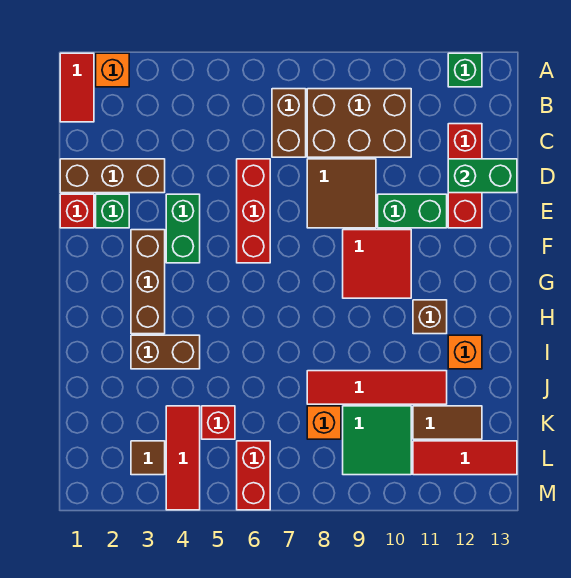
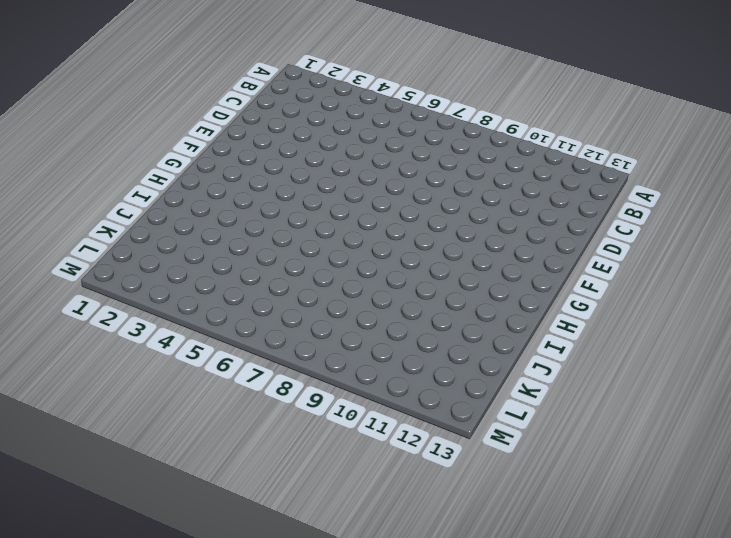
none -> red tile A1:B1 level 1
none -> orange brick A2 level 1
none -> green brick A12 level 1

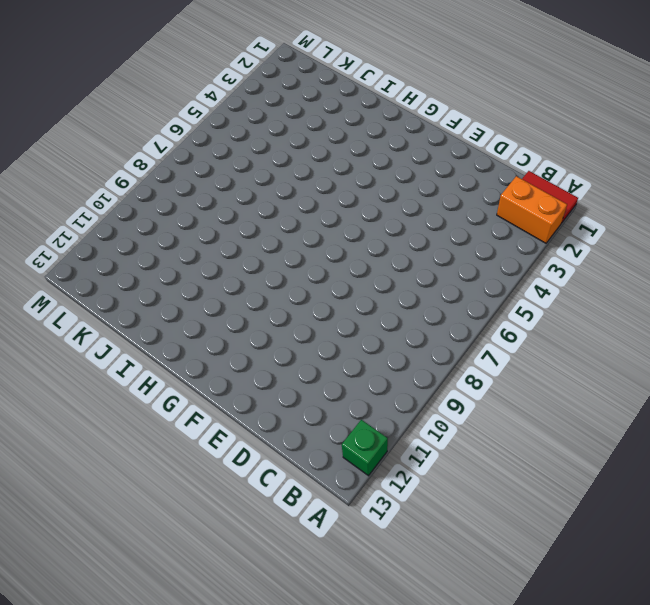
orange brick A2:B2 level 1 -> orange brick A2 level 1
none -> brown brick B7:C7 level 1
none -> brown brick B8:C10 level 1
none -> red brick C12:E12 level 1

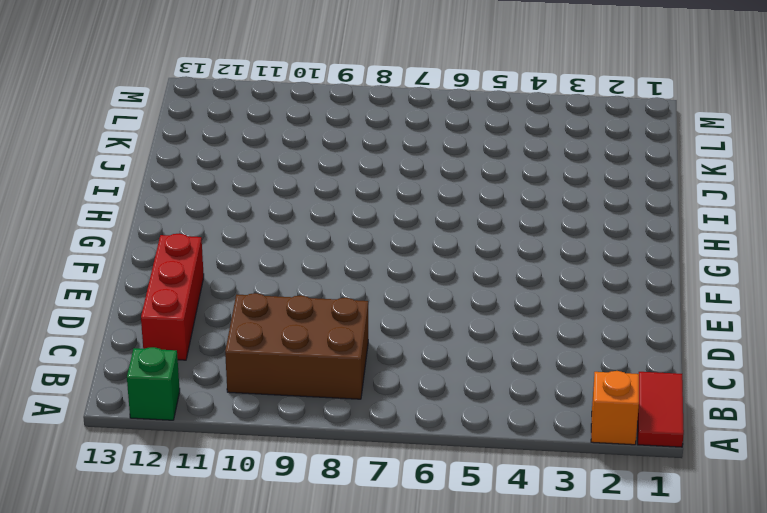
none -> brown brick B7:C7 level 1
none -> brown brick D1:D3 level 1
none -> red brick D6:F6 level 1

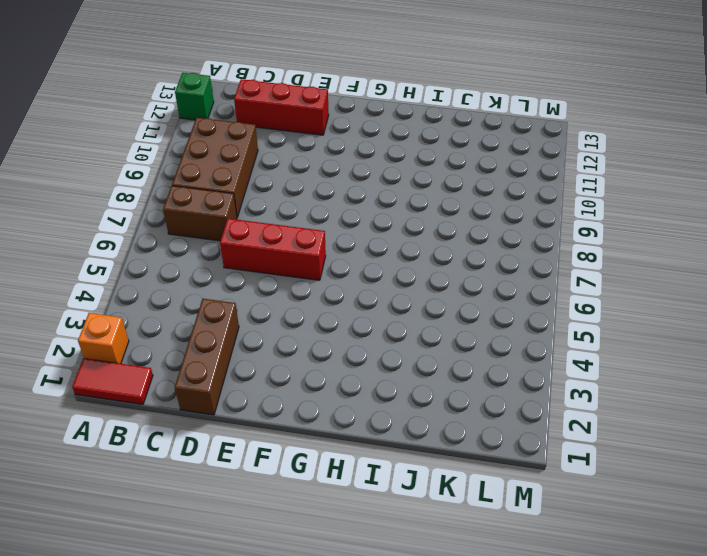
none -> brown tile D8:E9 level 1
none -> red brick E1 level 1
none -> green brick E2 level 1

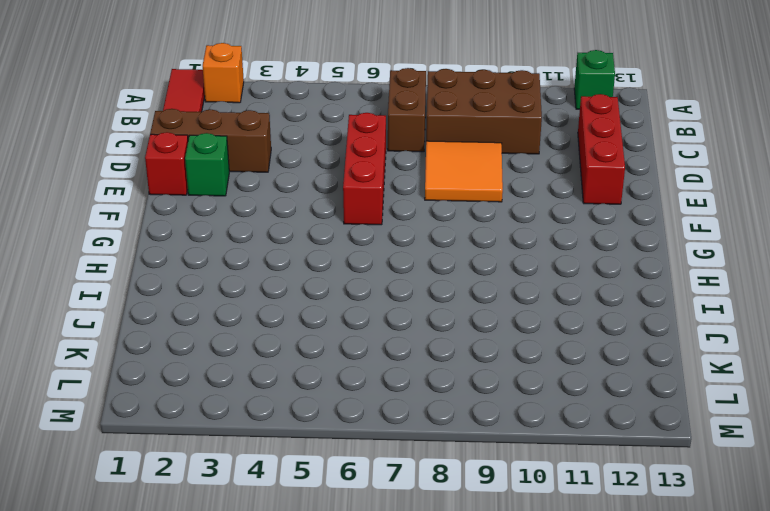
orange tile D8:E9 level 1 -> brown tile D8:E9 level 1
none -> green brick E4:F4 level 1
none -> green brick E10:E11 level 1
none -> brown brick F3:H3 level 1

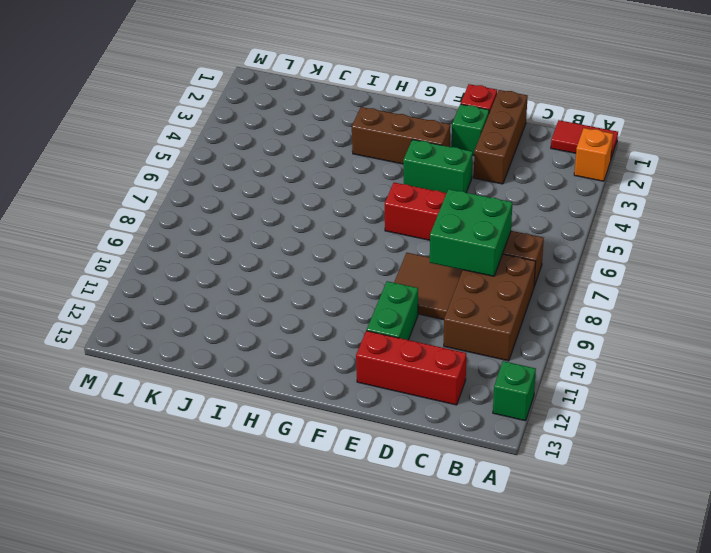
green brick C7:D8 level 2 -> none
none -> red tile F9:G10 level 1
none -> brown brick H11 level 1
none -> brown brick I3:I4 level 1

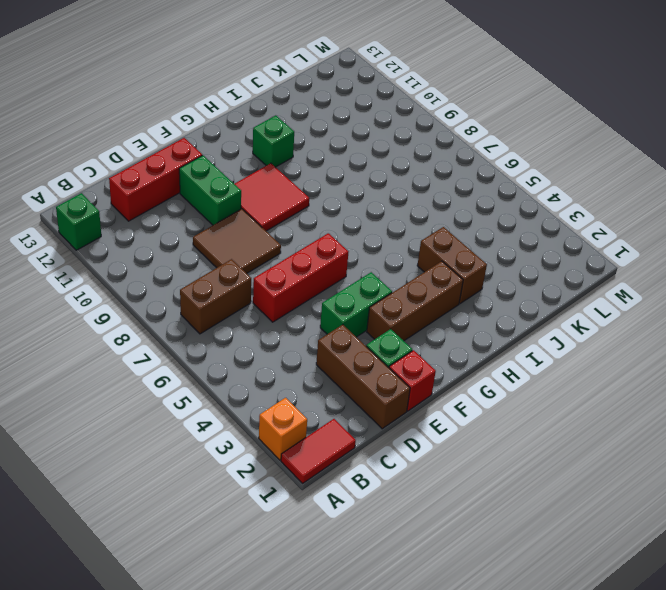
green brick H11 level 1 -> brown brick H11 level 1
none -> brown brick B8:C10 level 1
none -> orange brick I12 level 1
none -> red tile J8:J11 level 1

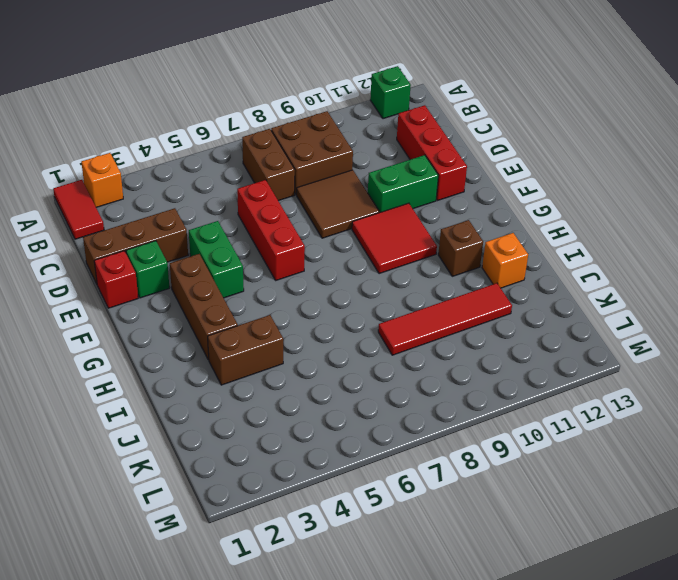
brown brick B8:C9 level 1 -> brown brick B8:C10 level 1
none -> red tile K4:M4 level 1
none -> red brick K5 level 1
none -> orange brick K8 level 1

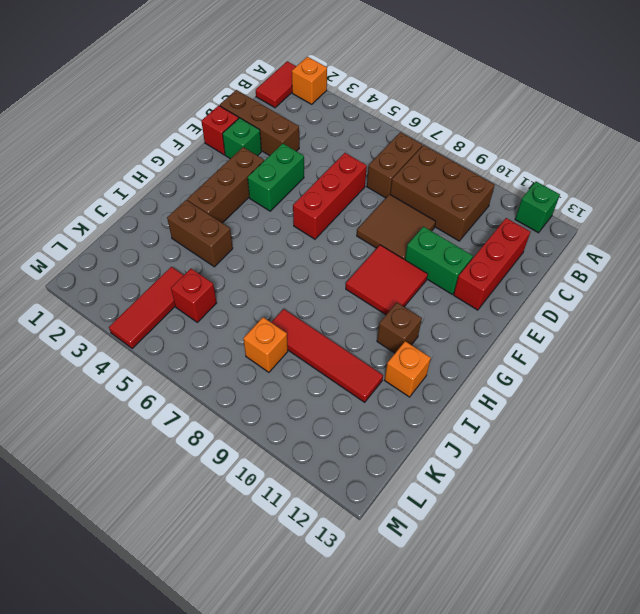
none -> green tile K9:L10 level 1
none -> brown tile K11:K12 level 1
none -> brown tile L3 level 1

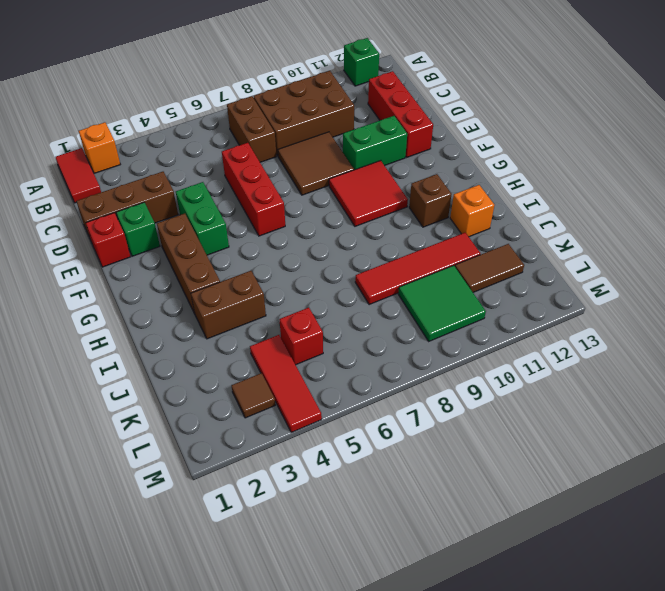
none -> orange brick K8 level 1
none -> red brick L6:M6 level 1
none -> red tile L11:L13 level 1

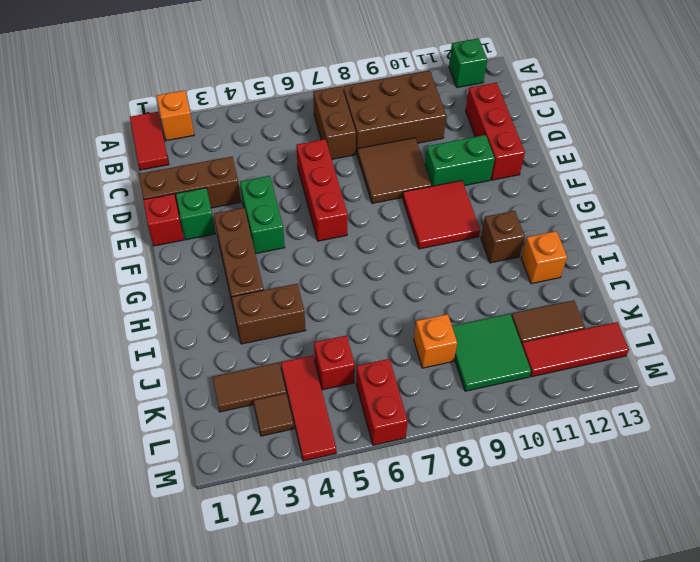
brown tile K2:K3 level 1 -> none
none -> red tile J8:J11 level 1
none -> green brick D12:D13 level 2

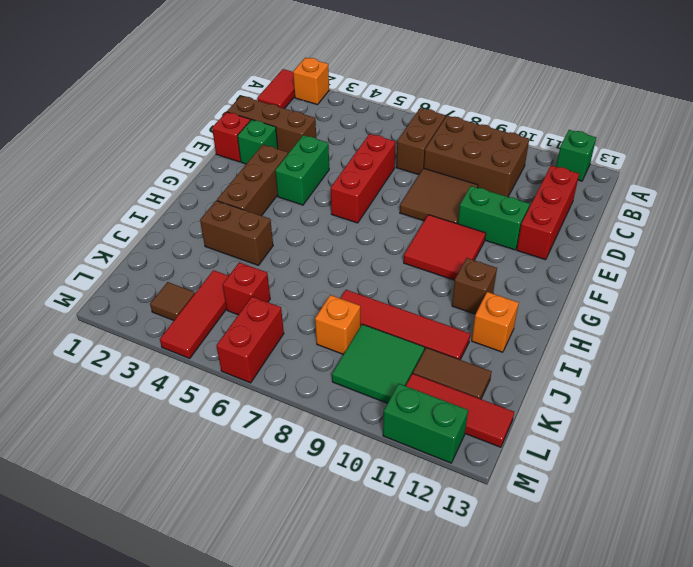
green brick M11:M12 level 1 -> green brick D12:D13 level 2

